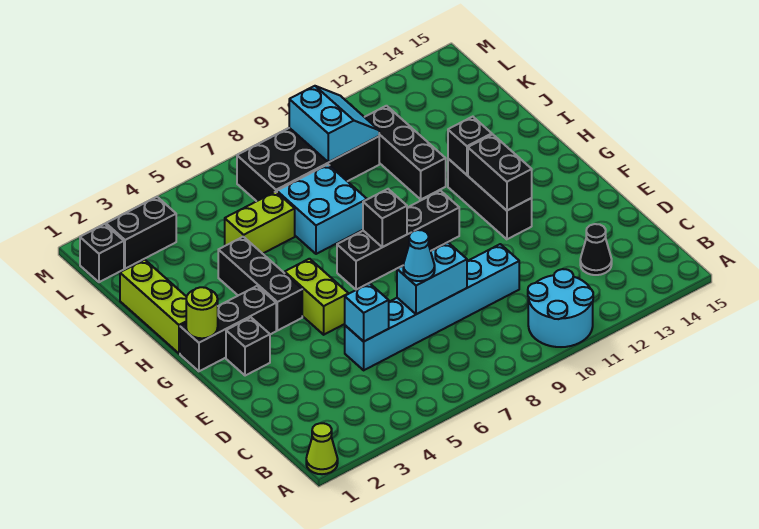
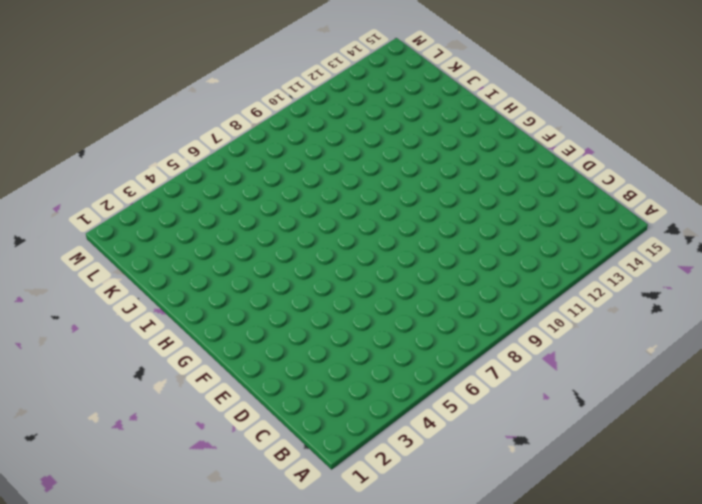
none -> lime cone A1 level 1
none -> cyan round brick A10:B11 level 1
none -> black cone C13 level 1

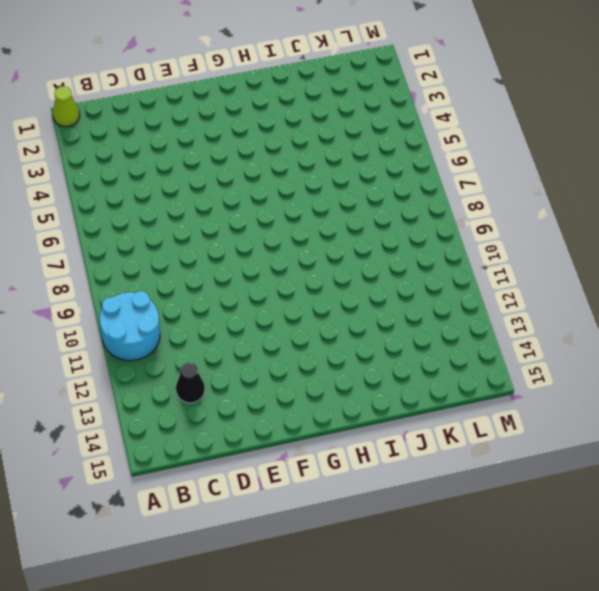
none -> cyan brick D5:D10 level 1
none -> black brick F2 level 1
none -> lime brick F5:G5 level 1

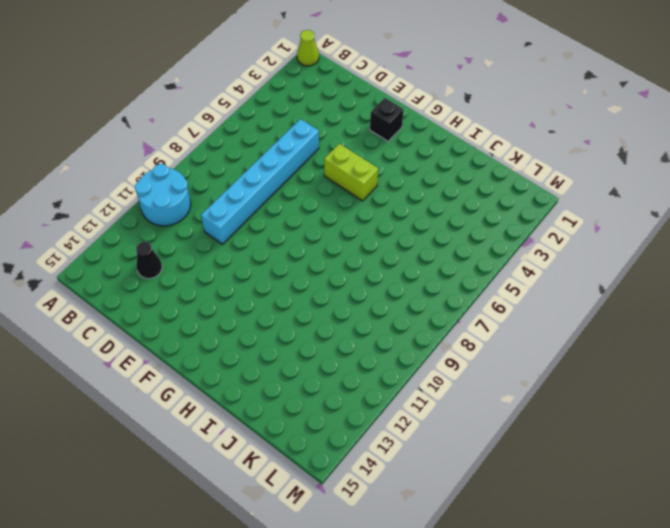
none -> black brick F12:H12 level 1
none -> black brick G1:G3 level 1
none -> black brick G4:I4 level 1

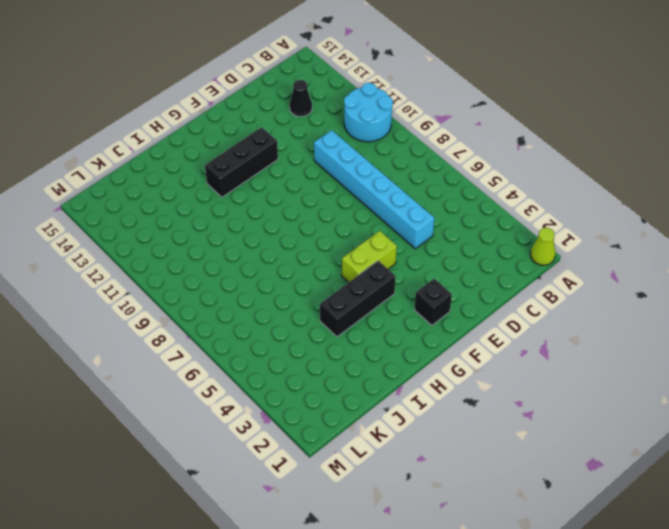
none -> black brick G1:G3 level 1
none -> black brick G7:G10 level 1
none -> lime brick H1:J1 level 1

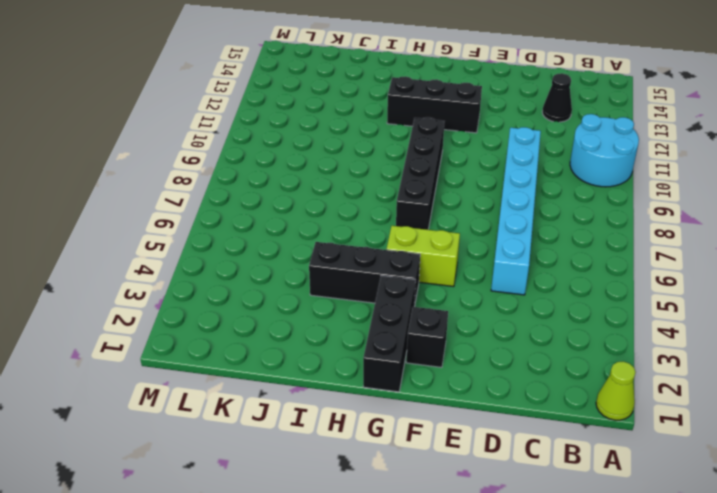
none -> lime brick H1:J1 level 1
none -> cyan brick I7:J8 level 1
none -> black brick I11:K11 level 1

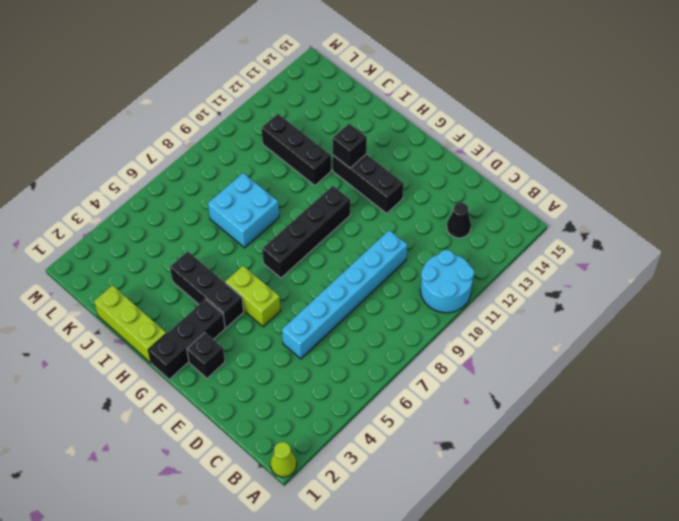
none -> lime brick J5:J6 level 1
none -> black brick K7:L10 level 1
none -> black brick L1 level 1

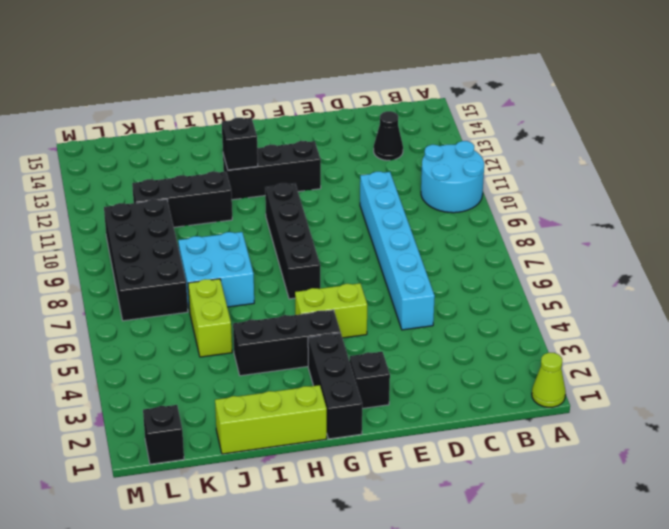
none -> black brick L2:L3 level 1
none -> cyan brick D5 level 2
none -> cyan brick D7:D8 level 2

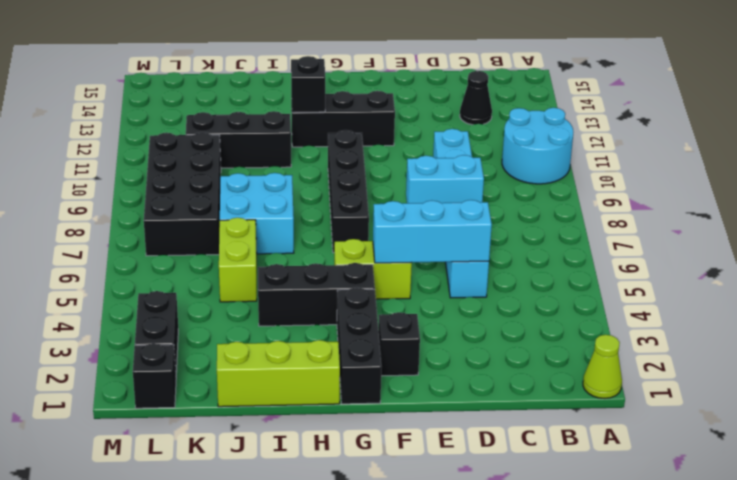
cyan brick D5:F5 level 2 -> cyan brick D5 level 2
cyan brick D7:E7 level 2 -> cyan brick D7:D8 level 2
none -> black brick F12:G12 level 2
none -> lime round brick G1 level 2
none -> black brick G8 level 2

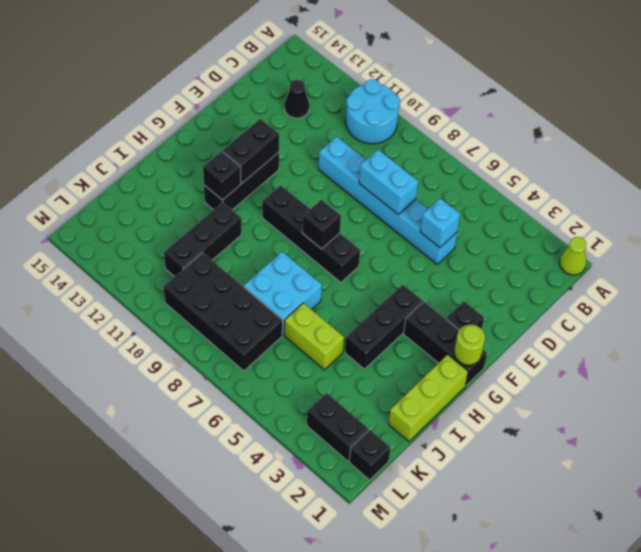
none -> lime brick F5:G5 level 1
none -> cyan slope K9:L10 level 2 top 9
none -> cyan cone D7 level 3

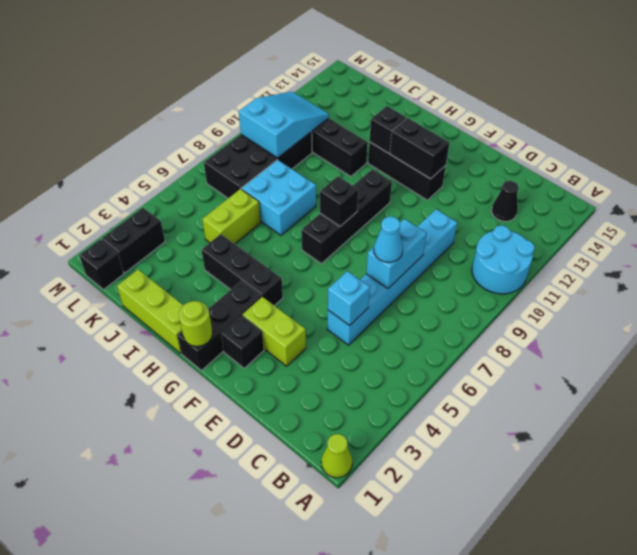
lime brick E3:F3 level 1 -> lime brick F5:G5 level 1
cyan slope K9:L11 level 2 top 9 -> cyan slope K9:L10 level 2 top 9

